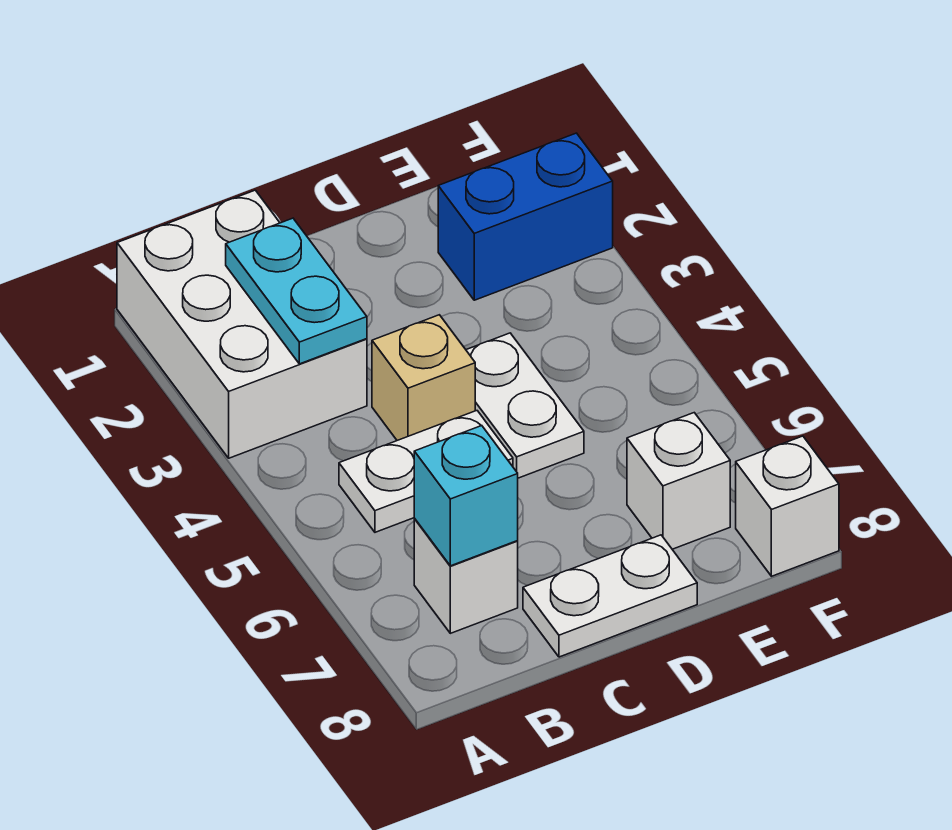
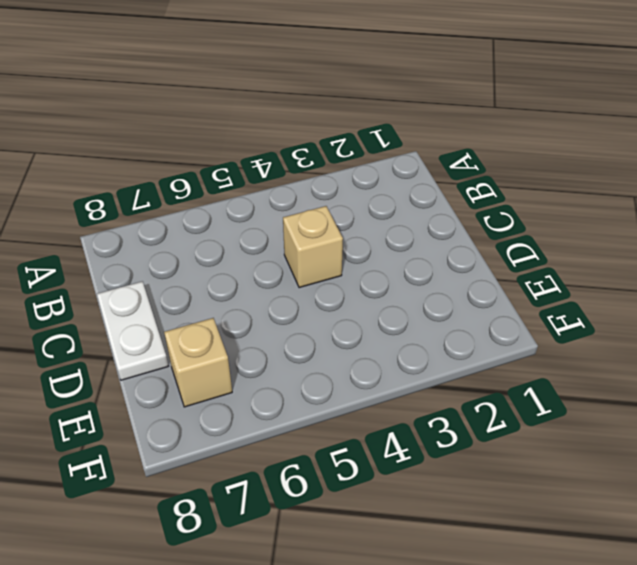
tan brick E7 level 1 -> white brick E7 level 1
none -> white brick A1:B3 level 1
none -> white plate B5:C5 level 1

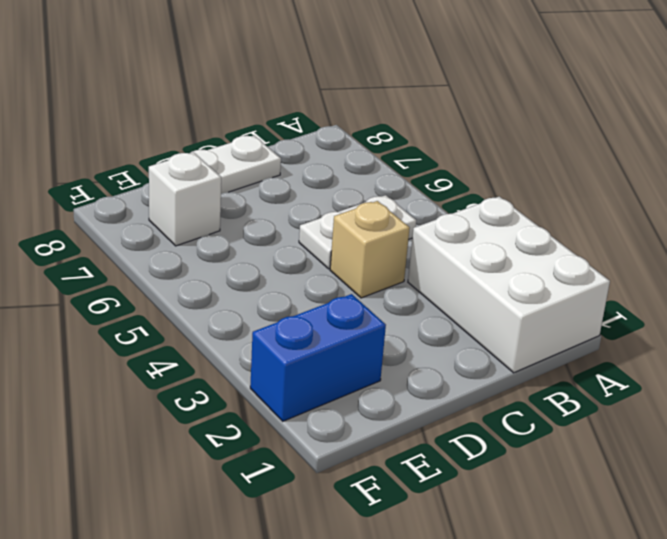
none -> white brick B7 level 1
none -> white plate D4:D5 level 1

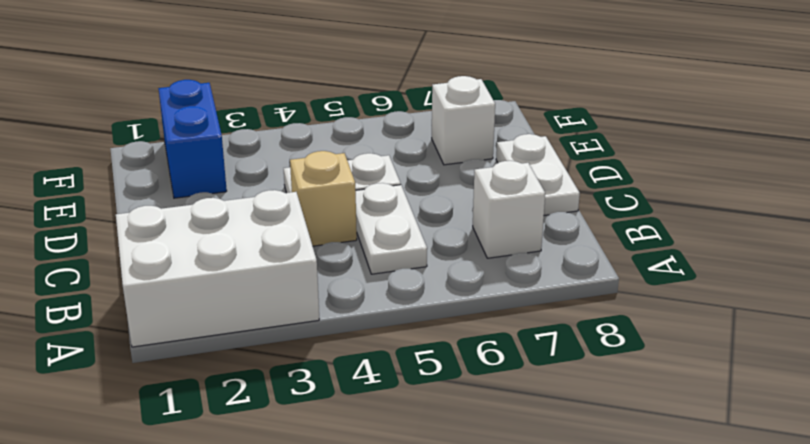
none -> white brick F8 level 1
none -> cyan plate B2:B3 level 2

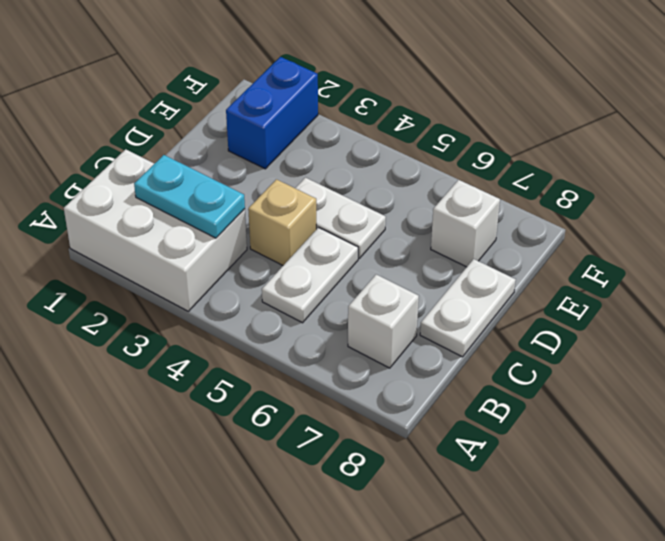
none -> white brick F8 level 1
none -> cyan brick B7 level 2

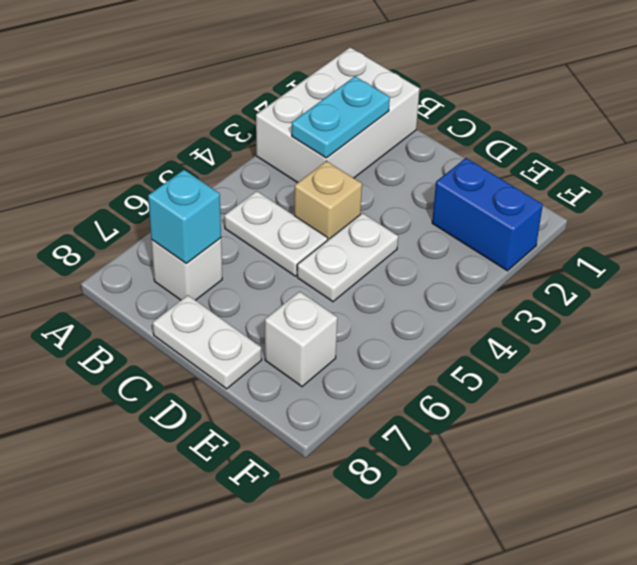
none -> white brick F8 level 1

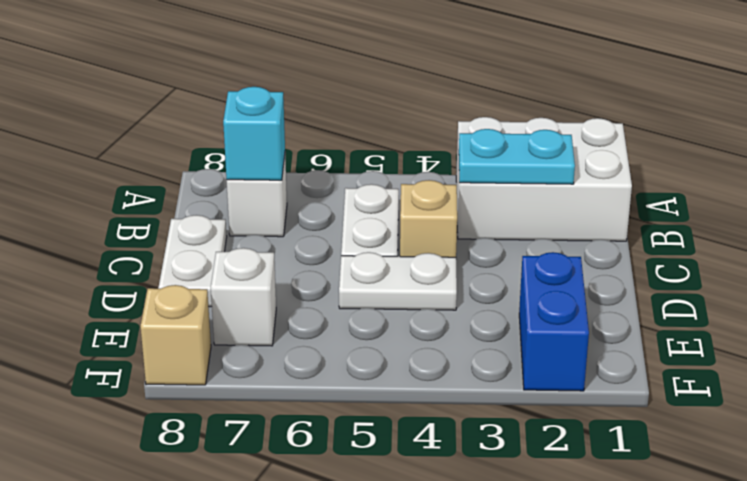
tan brick F8 level 1 -> white brick F8 level 1

